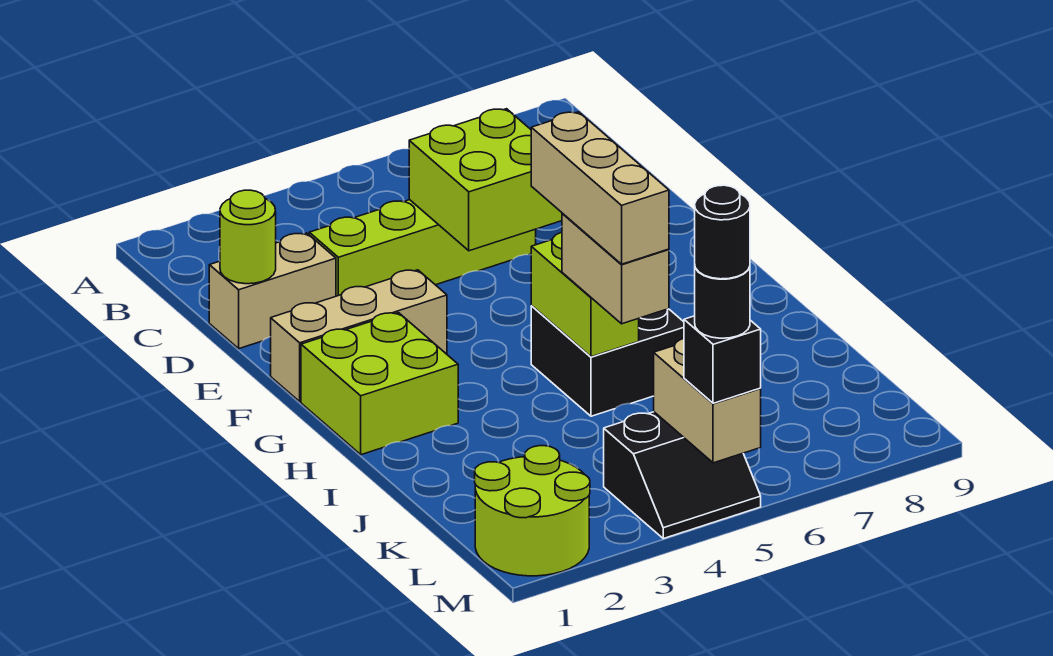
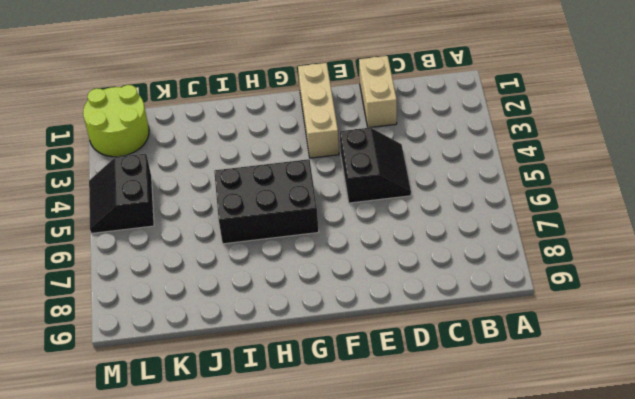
black slope D4:E5 level 1 top E -> lime brick D3:D6 level 1
black brick G5:I6 level 1 -> black brick H5:I6 level 1
none -> lime brick G1:H2 level 1
none -> lime round brick D1 level 2
none -> lime brick D5:E6 level 2

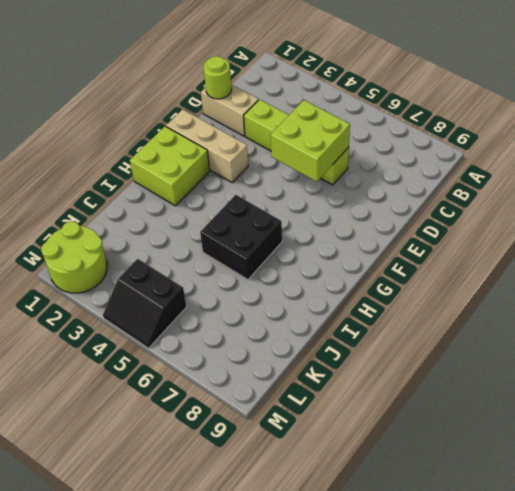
none -> lime brick H5:I5 level 2
none -> tan brick L5:M5 level 2
none -> tan brick I5:J5 level 3

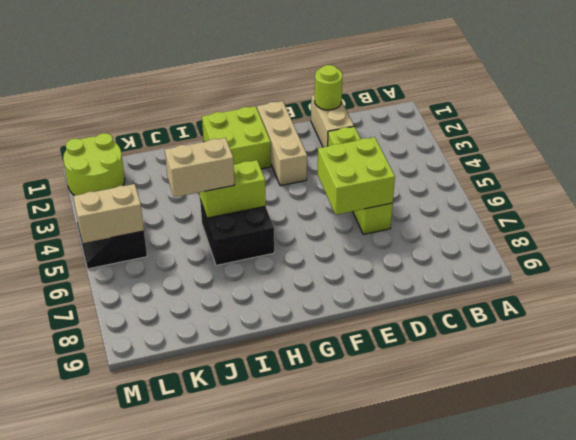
none -> black brick M5 level 3
none -> tan brick H5:J5 level 4
none -> black round brick M5 level 4

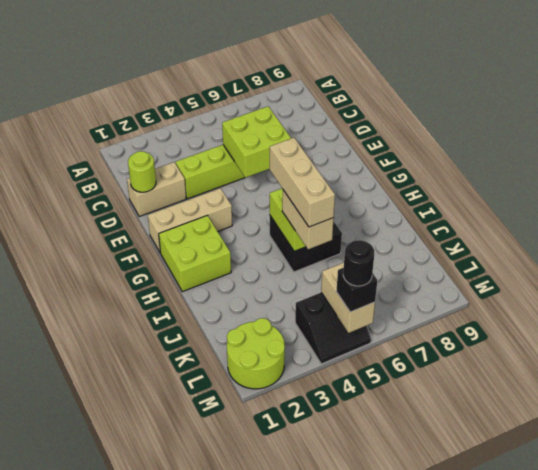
none -> black round brick M5 level 5

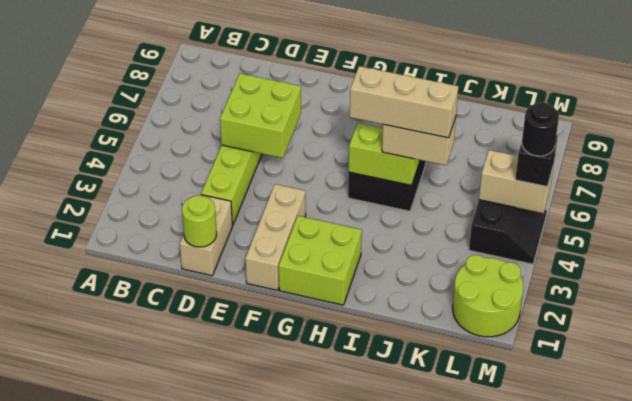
none -> black round brick M5 level 5

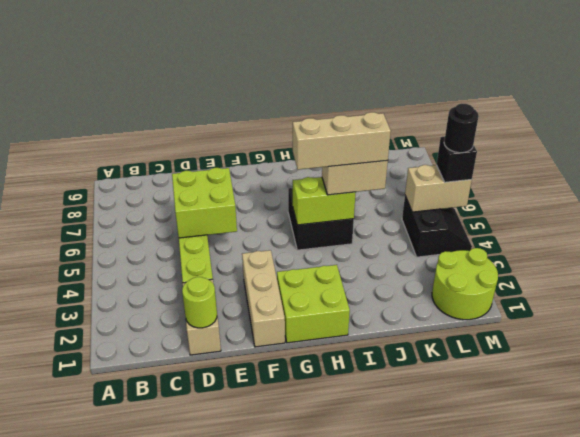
none -> black round brick M5 level 5

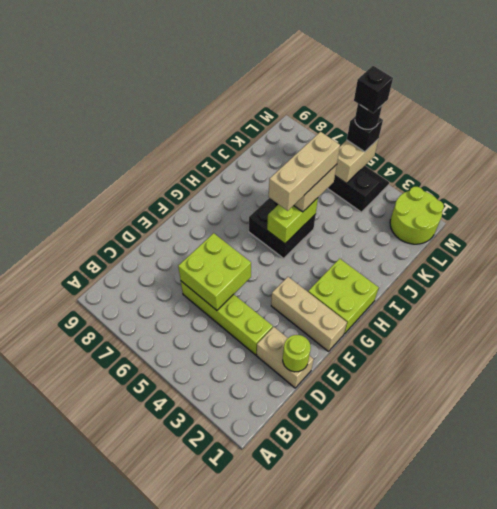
black brick M5 level 5 -> black round brick M5 level 5

